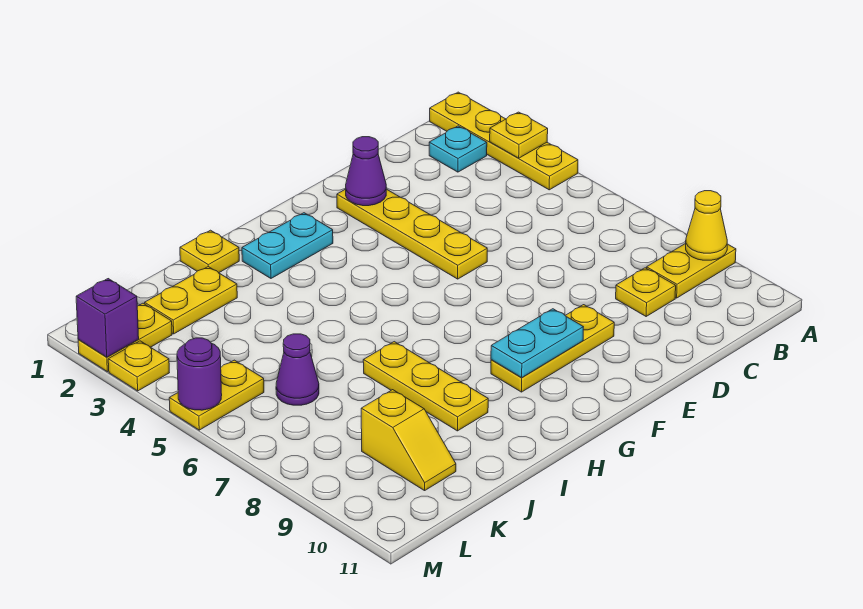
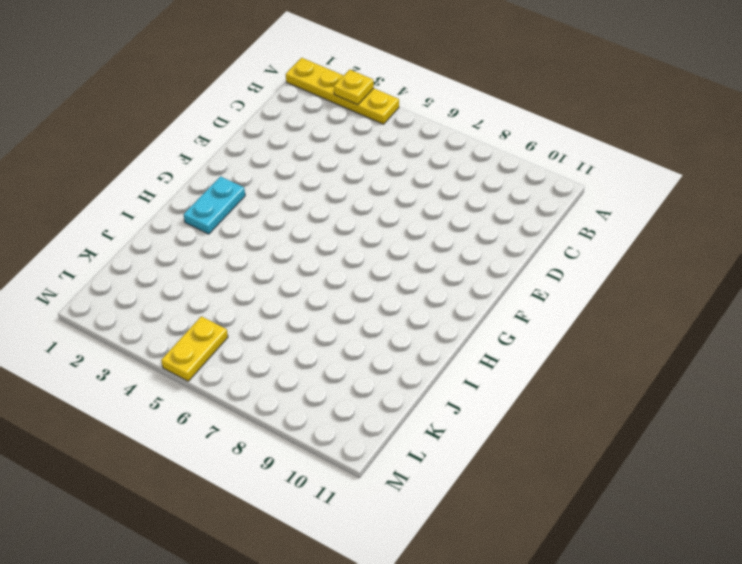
none -> yellow plate A9:B9 level 1
none -> cyan plate B2 level 1
none -> yellow plate C9 level 1

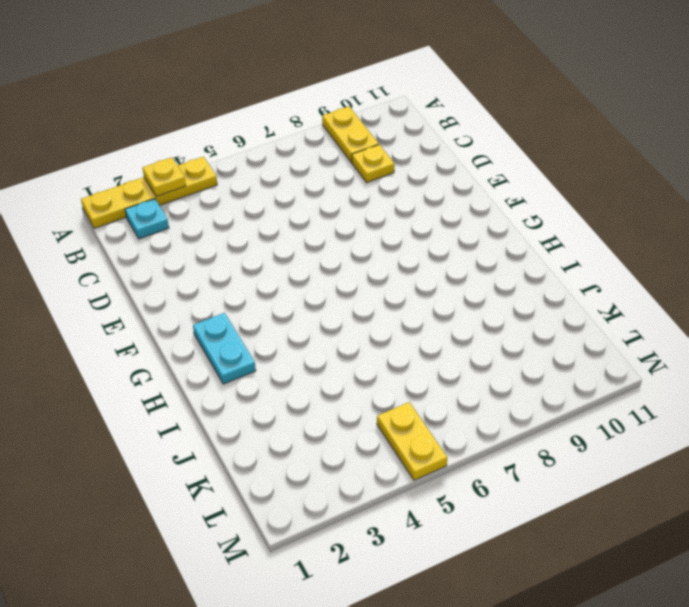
none -> yellow plate E2:E5 level 1
none -> yellow plate E9:G9 level 1
none -> yellow plate I1 level 1

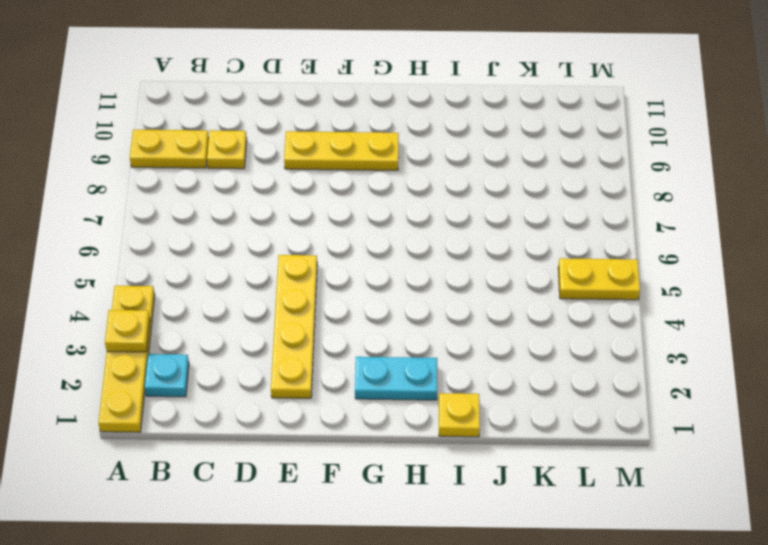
none -> yellow plate I7:I9 level 1
none -> yellow plate J2:K2 level 1
none -> purple cone K6 level 1

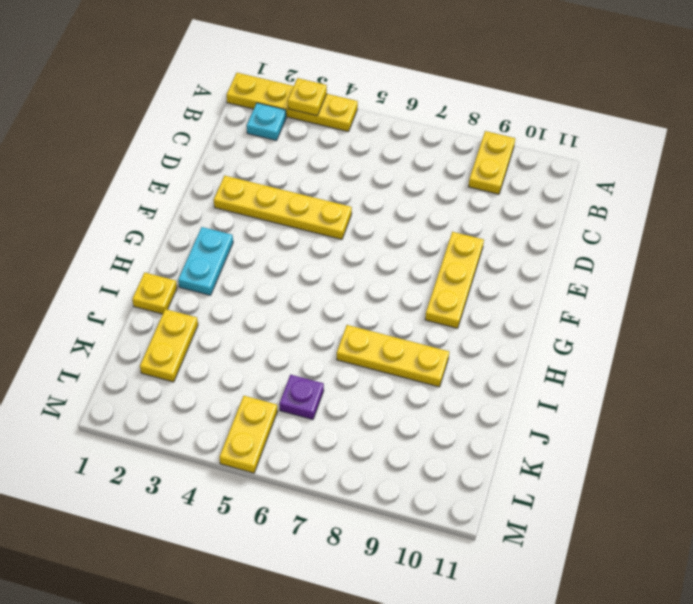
purple plate K6 level 1 -> purple cone K6 level 1
none -> yellow plate C9 level 1
none -> yellow slope K9:K10 level 1 top 9
none -> yellow plate L2:M2 level 1

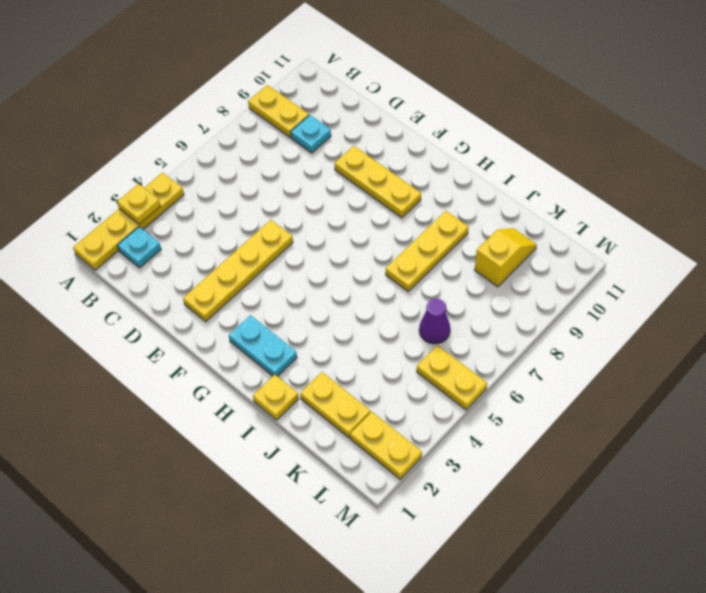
cyan plate C9 level 1 -> yellow plate C9 level 1
none -> yellow plate M3 level 1
none -> yellow cone A9 level 2
none -> purple cone E2 level 2

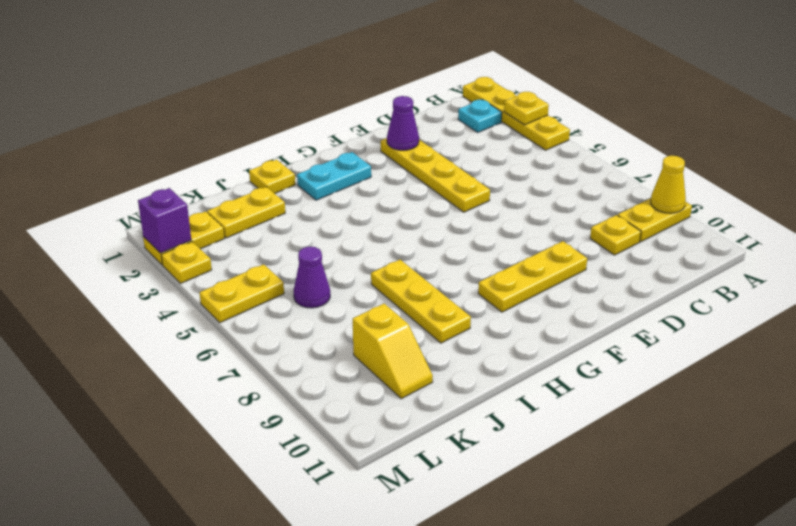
none -> cyan plate F9:G9 level 2
none -> purple round brick M5 level 2

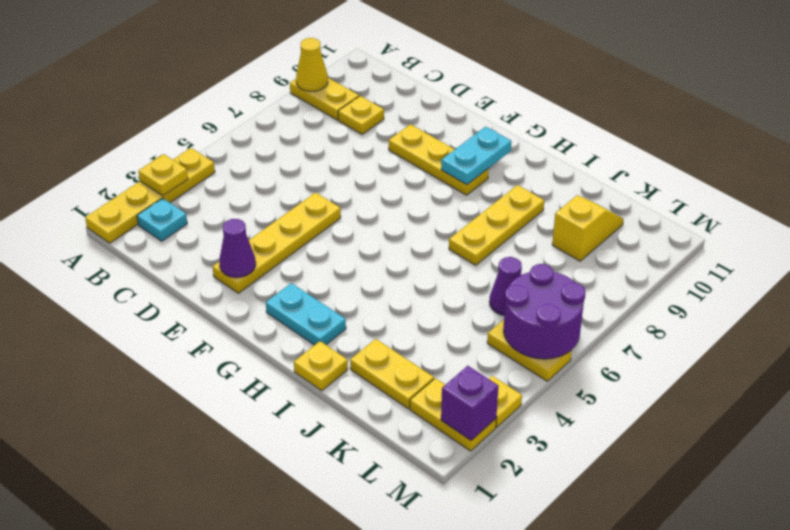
cyan plate G9:G10 level 2 -> cyan plate F9:G9 level 2
purple round brick L5:M6 level 2 -> purple round brick M5 level 2

